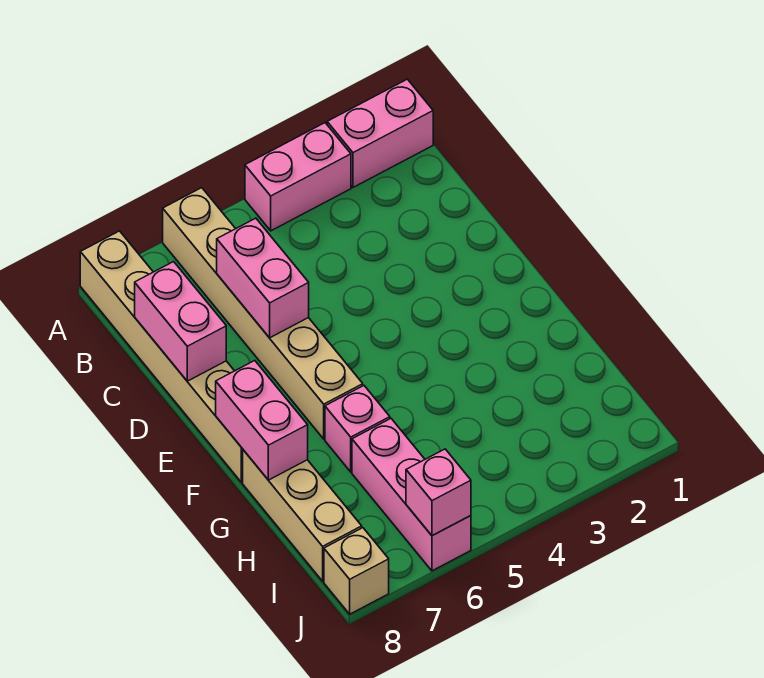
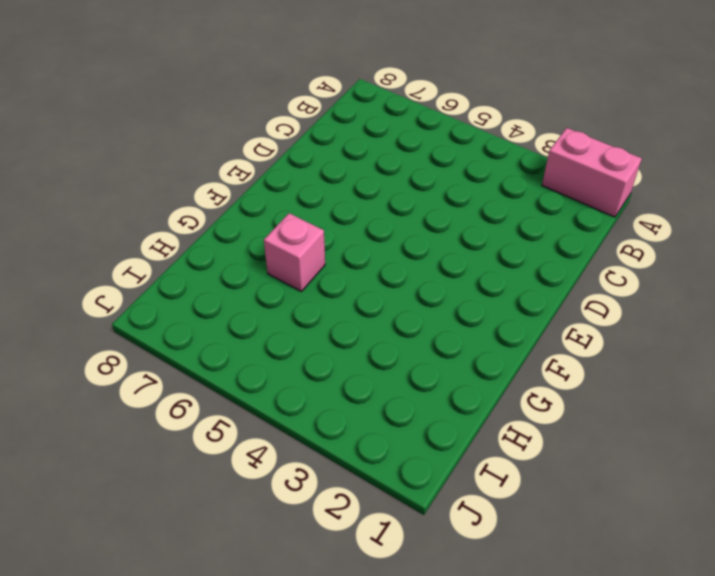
none -> pink brick A3:A4 level 1
none -> tan brick A6:F6 level 1
none -> tan brick A8:F8 level 1

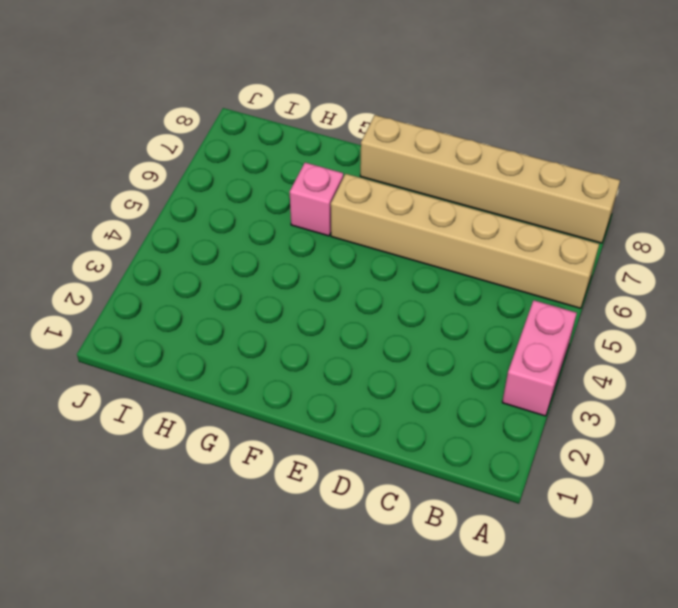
none -> pink brick A1:A2 level 1
none -> tan brick G8:I8 level 1
none -> pink brick H6:J6 level 1

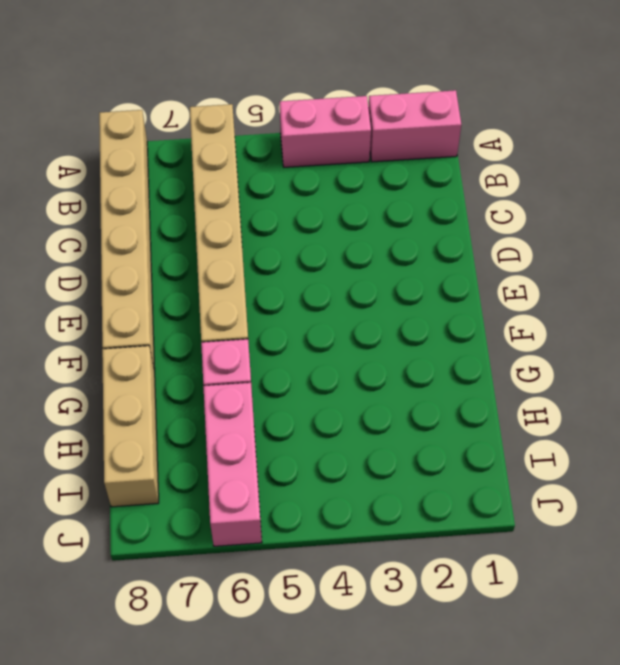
none -> tan brick J8 level 1
none -> pink brick C6:D6 level 2
none -> pink brick C8:D8 level 2

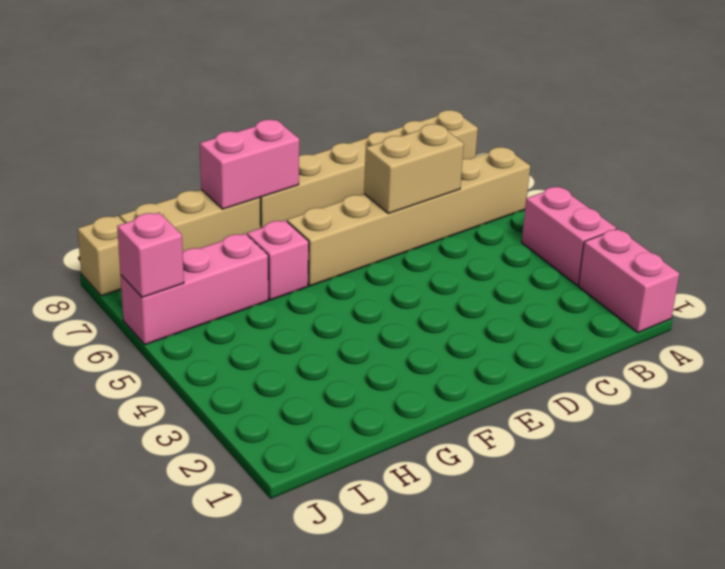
tan brick C6:D6 level 2 -> pink brick C6:D6 level 2
none -> pink brick C8:D8 level 2

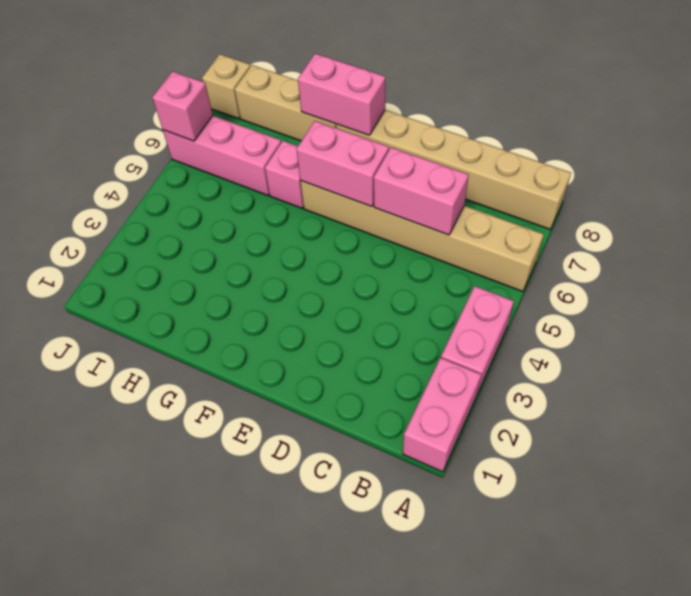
pink brick E6:F6 level 2 -> pink brick C8:D8 level 2

